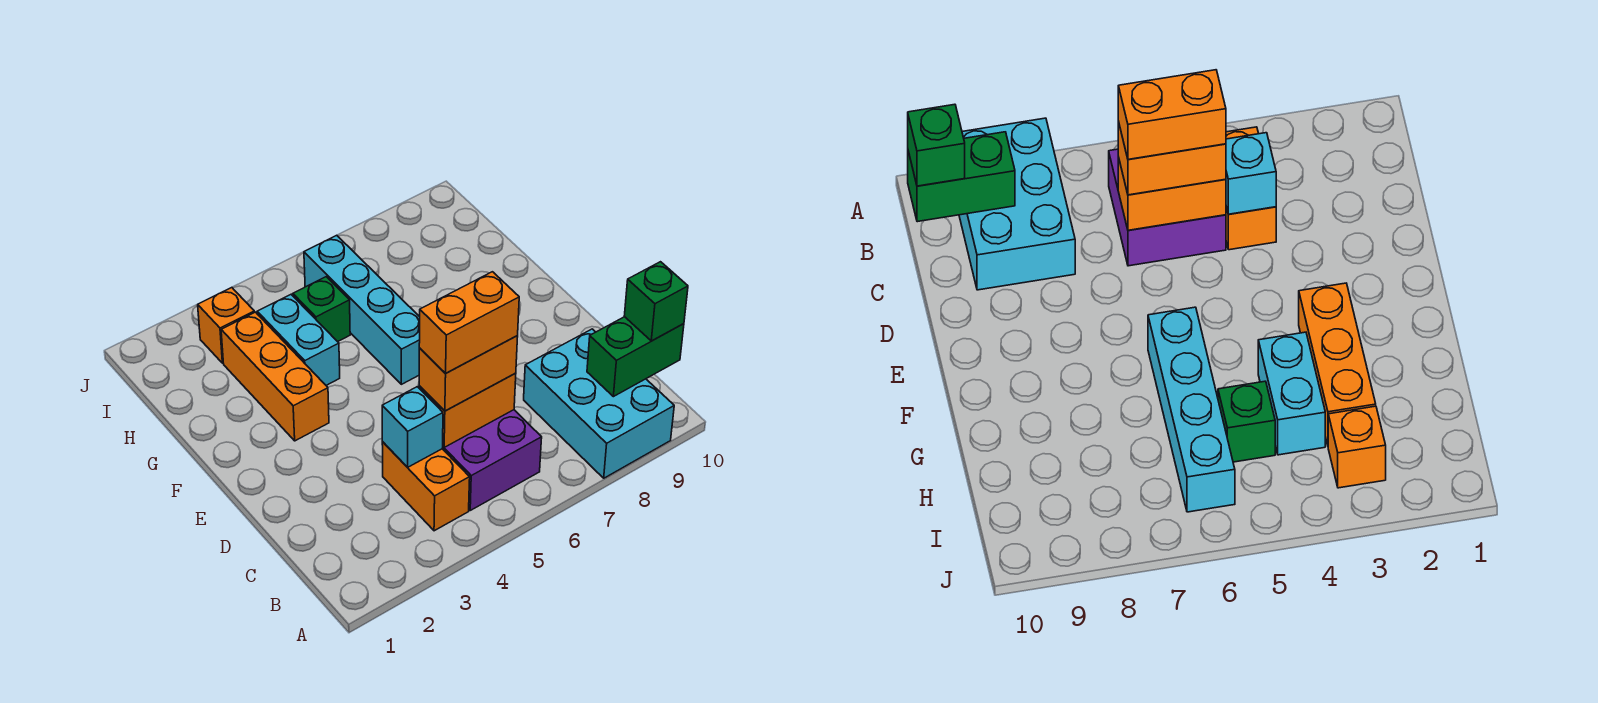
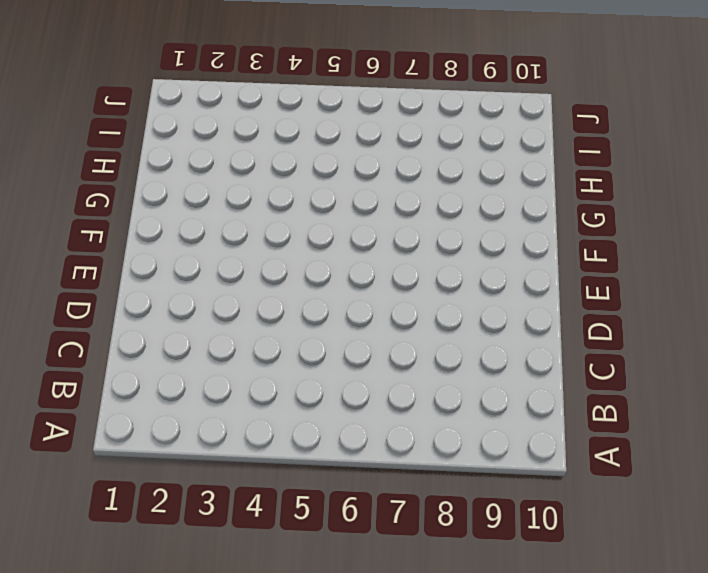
none -> cyan brick A8:C9 level 1
none -> orange brick B4:C4 level 1
none -> purple brick B5:C6 level 1

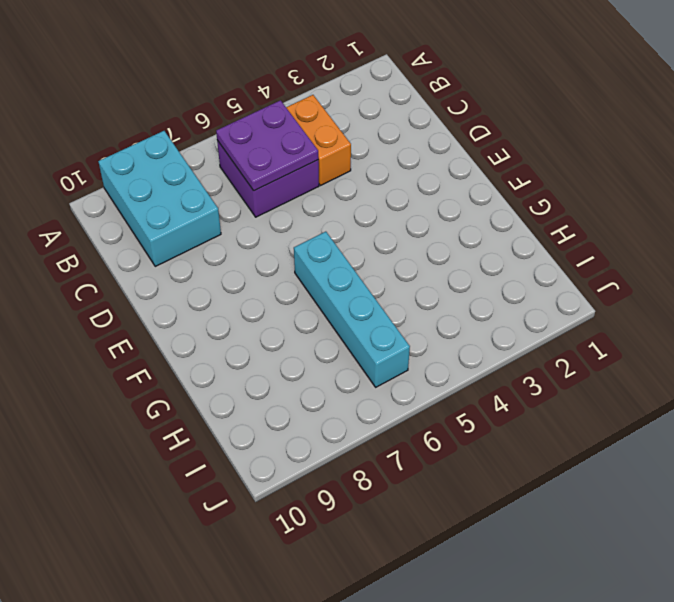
purple plate B5:C6 level 2 -> orange brick C5:C6 level 2
none -> orange brick F3:H3 level 1
none -> cyan brick G4:H4 level 1
none -> green brick H5 level 1

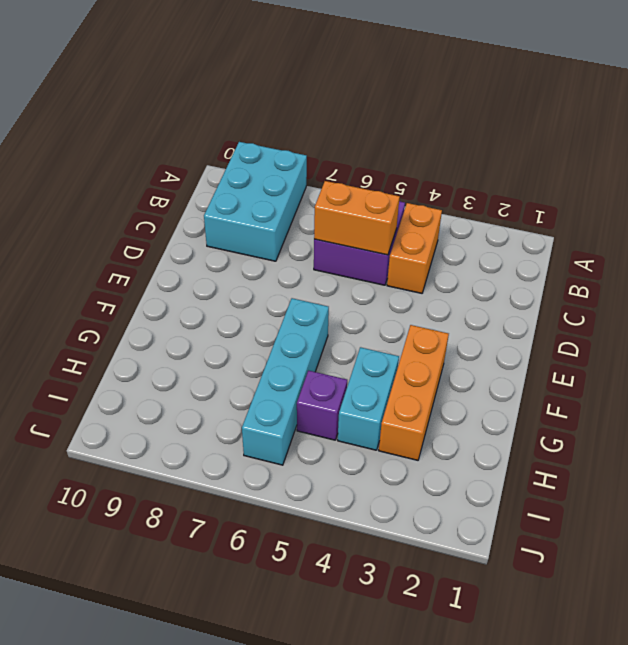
purple brick H5 level 1 -> green brick H5 level 1
none -> orange brick I3 level 1
none -> green brick B9:B10 level 2
none -> cyan brick C4 level 2

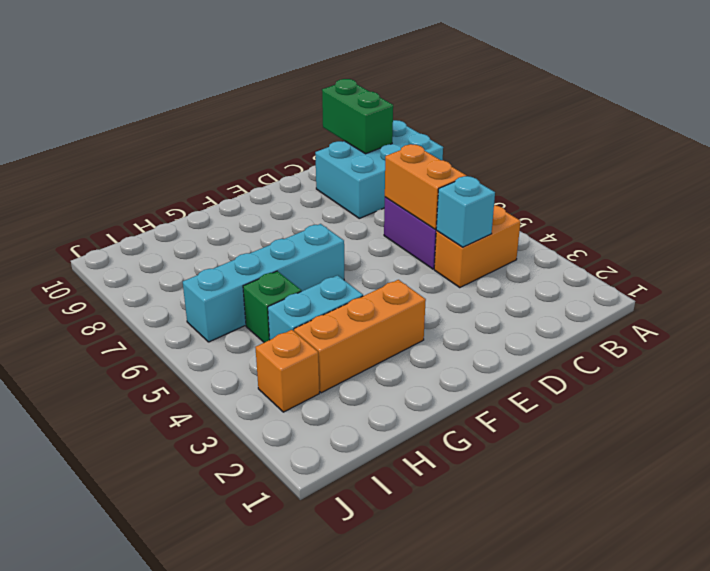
none -> green brick B10 level 3
none -> orange brick C5:C6 level 3
none -> orange brick C5:C6 level 4

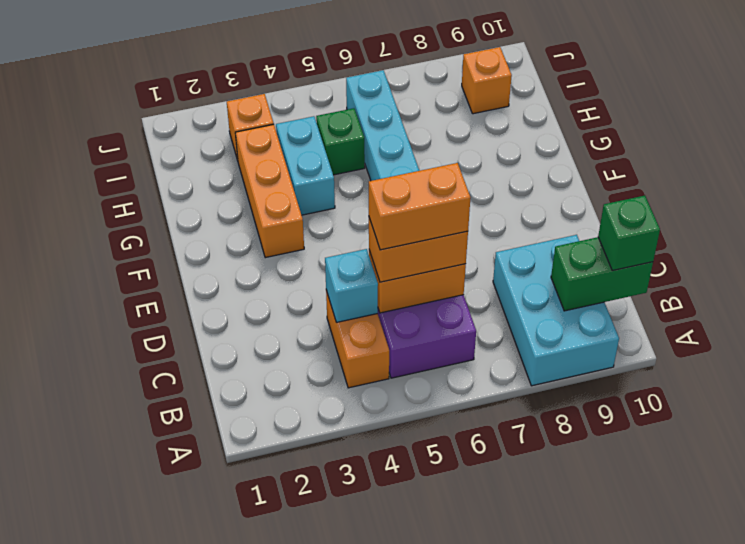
orange brick I9 level 1 -> none

